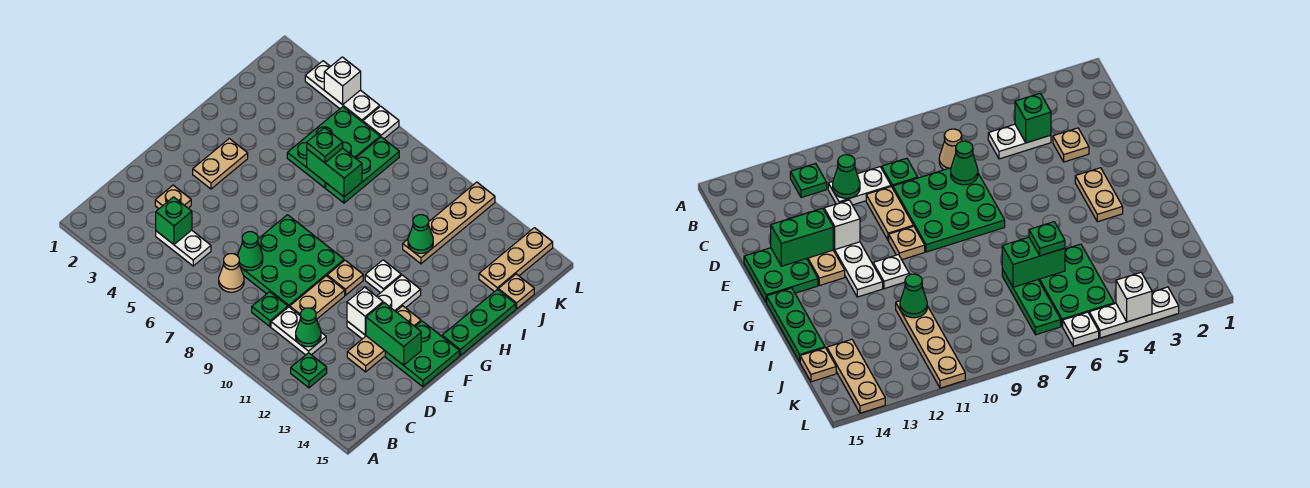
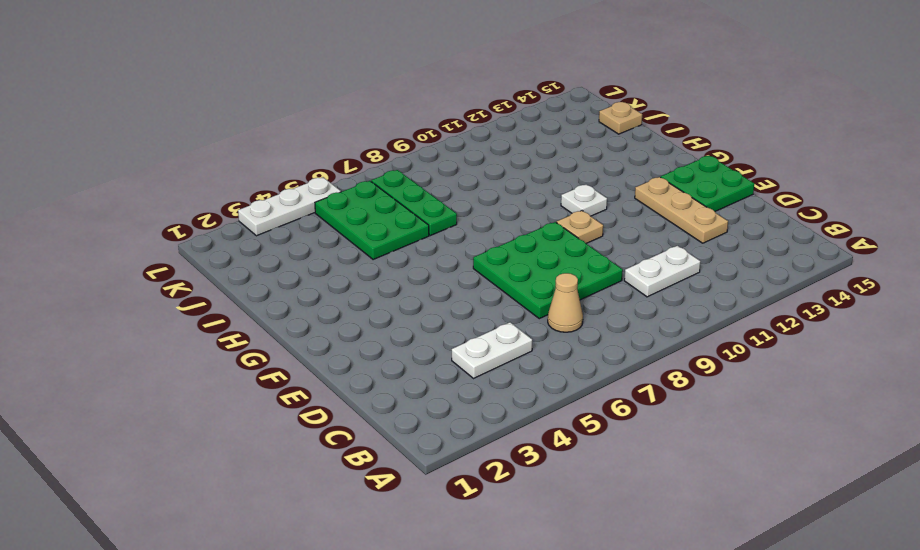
none -> green plate B12 level 1
none -> green plate C9 level 1
none -> tan plate D3 level 1
none -> tan plate D10:E10 level 1

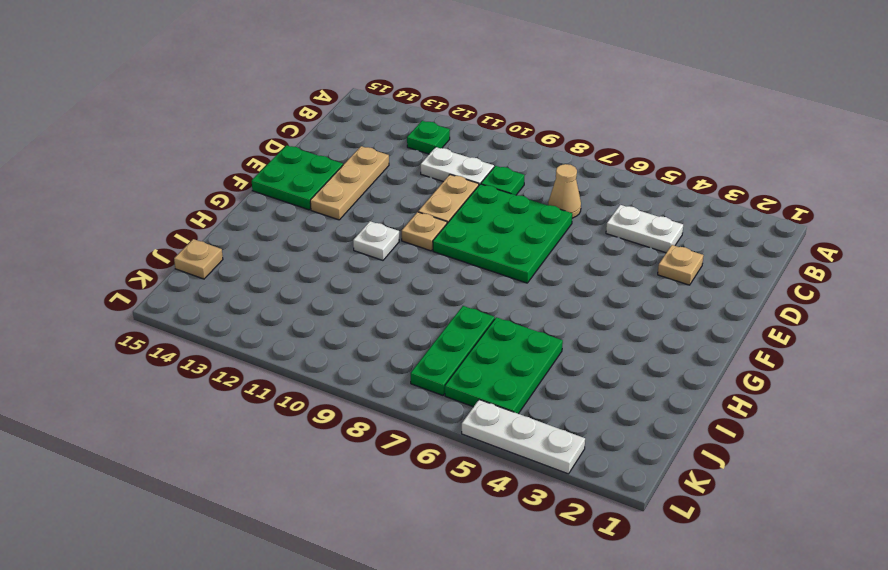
none -> white plate E12:G12 level 1
none -> tan plate F3:G3 level 1
none -> green plate G15:I15 level 1
none -> tan plate I11:L11 level 1

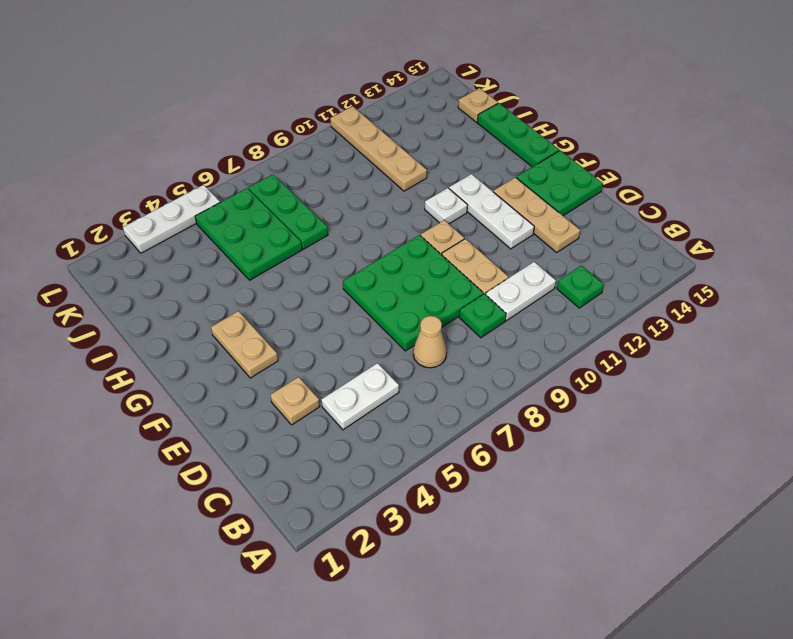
none -> tan plate J14:L14 level 1
none -> white plate L6 level 1
none -> green brick C4 level 2
none -> green cone C11 level 2

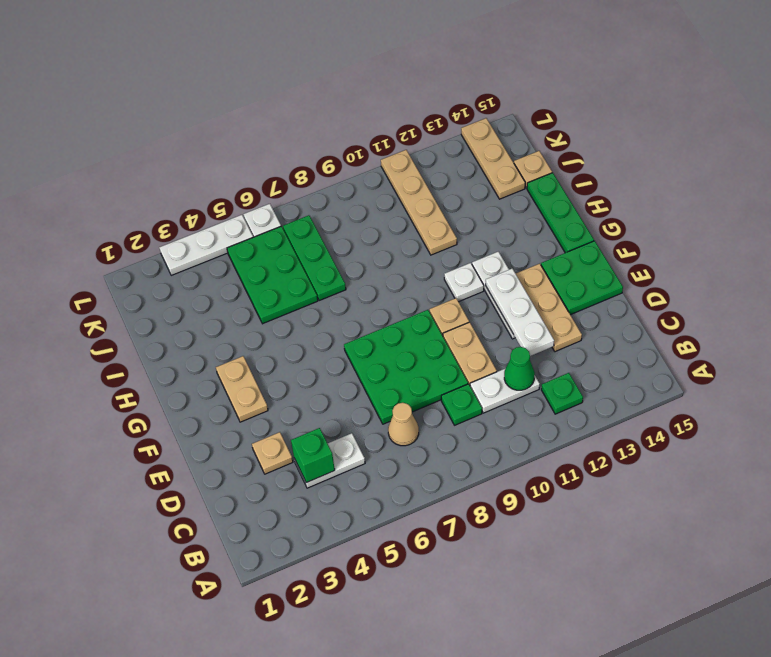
white plate D12:F12 level 2 -> white brick E12 level 2
none -> green cone D7 level 2
none -> green brick E13:E14 level 2
none -> green brick I6:I7 level 2
none -> green cone I11 level 2

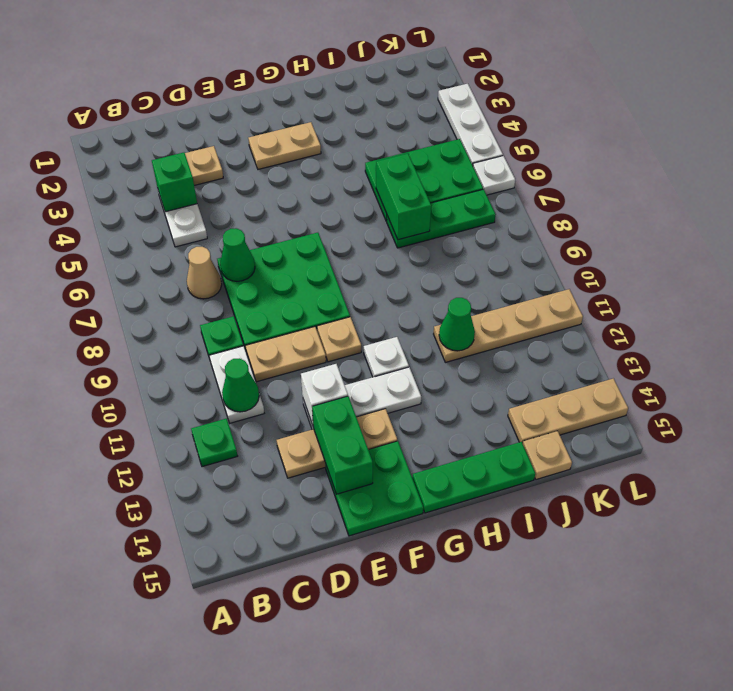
none -> white brick L4 level 2
none -> green plate I6 level 3

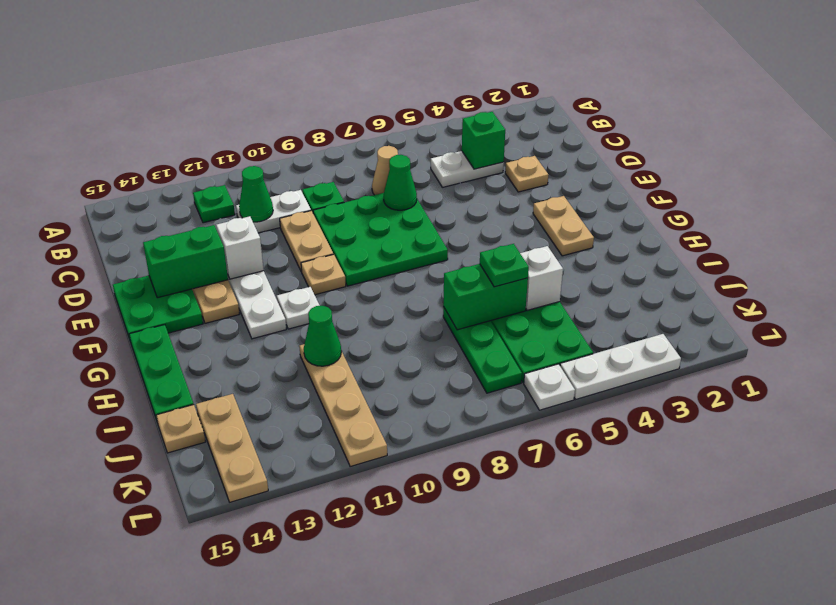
white brick I5 level 2 -> white brick L4 level 2

